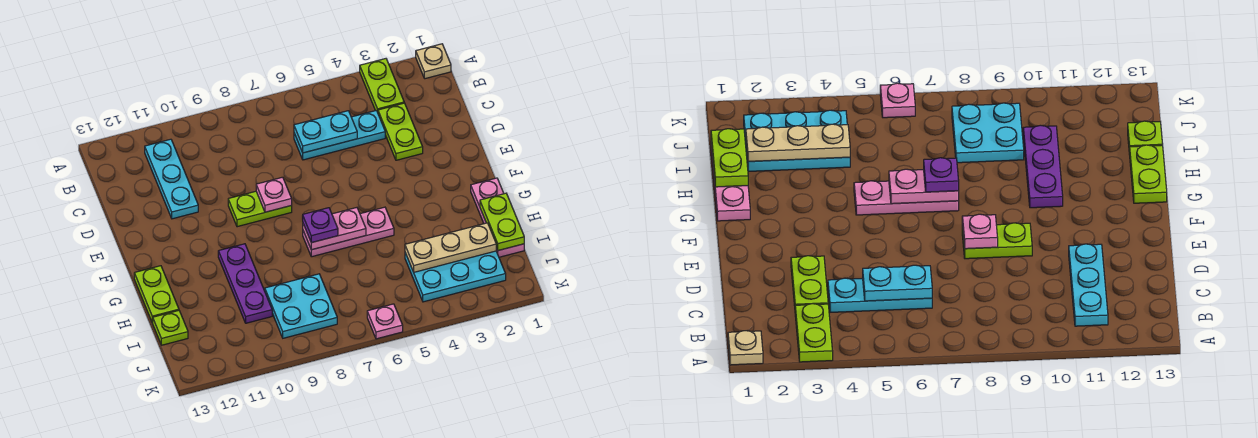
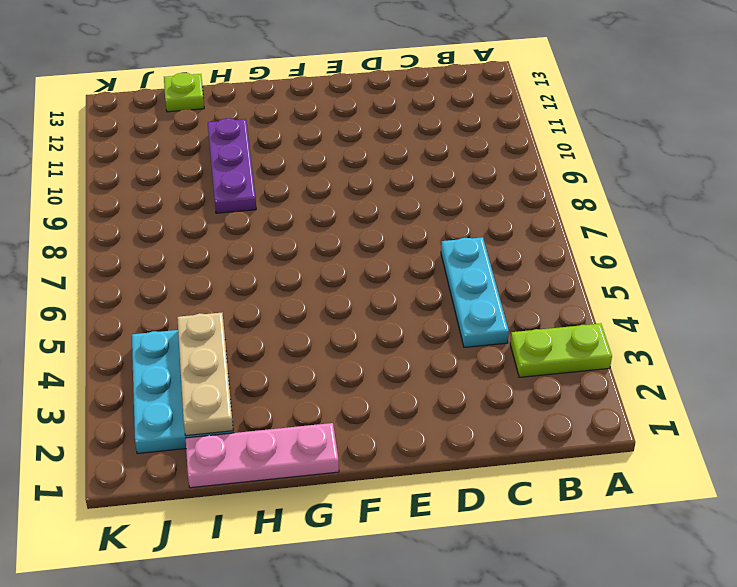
purple plate H9:H11 level 1 -> purple plate G10:I10 level 1
none -> tan plate A1 level 1
none -> cyan plate B11:D11 level 1
none -> lime plate C3:D3 level 1

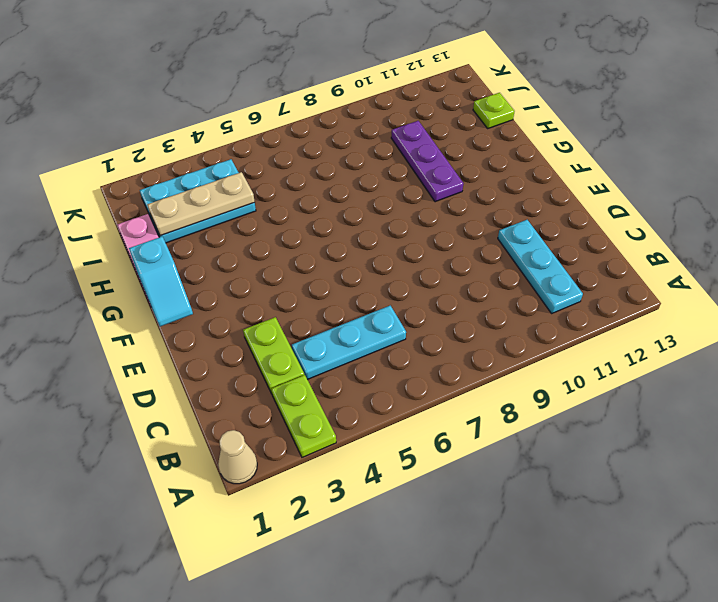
tan cone A1 level 1 -> tan plate A1 level 1
cyan slope F1:G1 level 2 top G -> none
none -> lime plate E8:E9 level 1
none -> pink plate G5:G7 level 1
none -> lime plate G13:H13 level 1

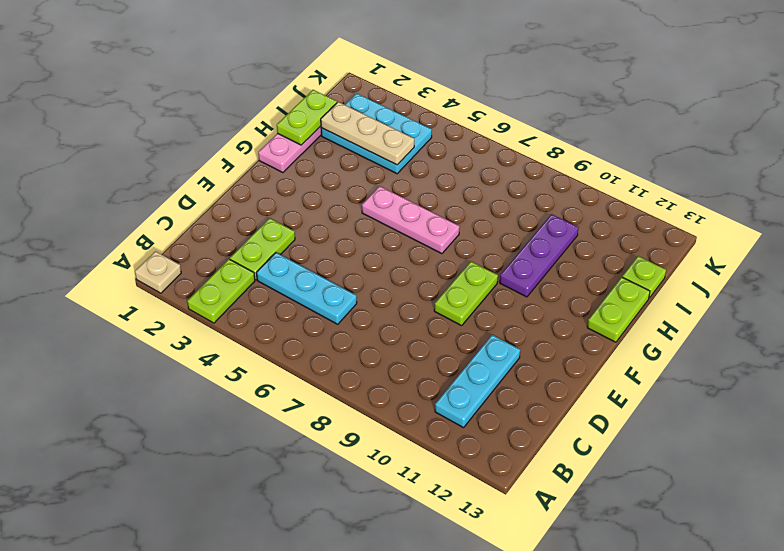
lime plate E9:F9 level 1 -> lime plate E8:E9 level 1
none -> cyan plate I8:J9 level 1
none -> pink plate K6 level 1
none -> cyan plate C5:C6 level 2

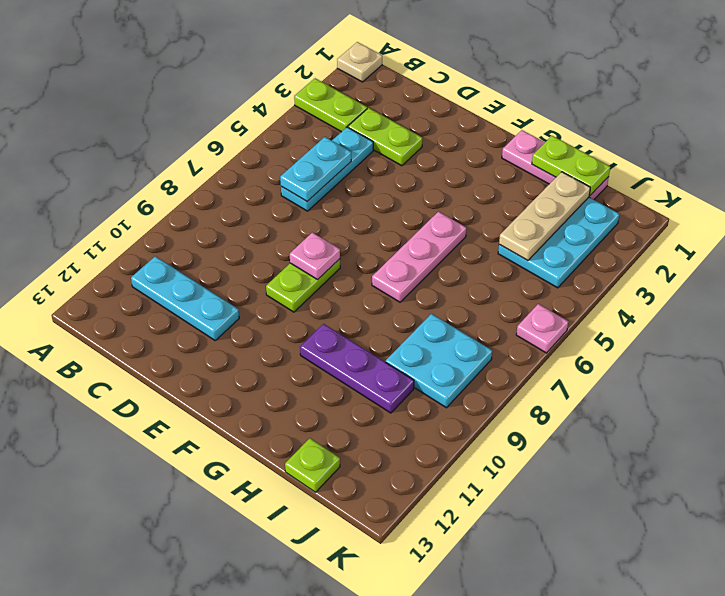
none -> lime plate G13:H13 level 1
none -> pink plate G6:G7 level 2
none -> purple plate G7 level 3

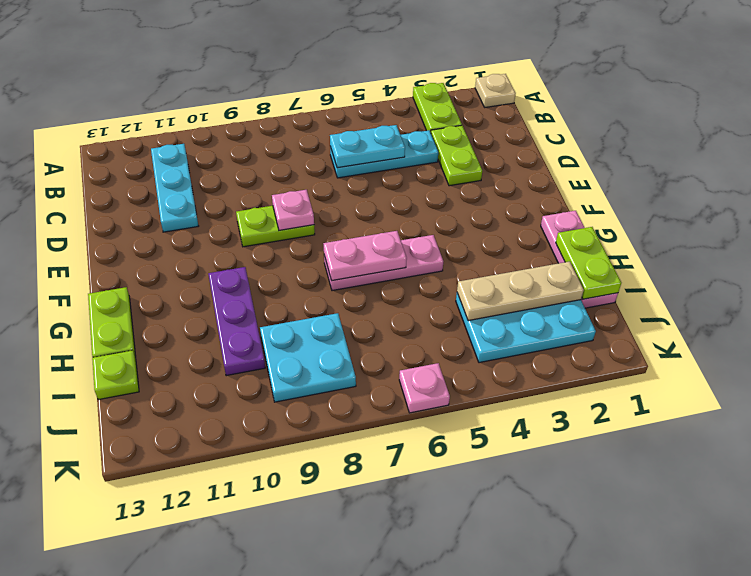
none -> purple plate G7 level 3

